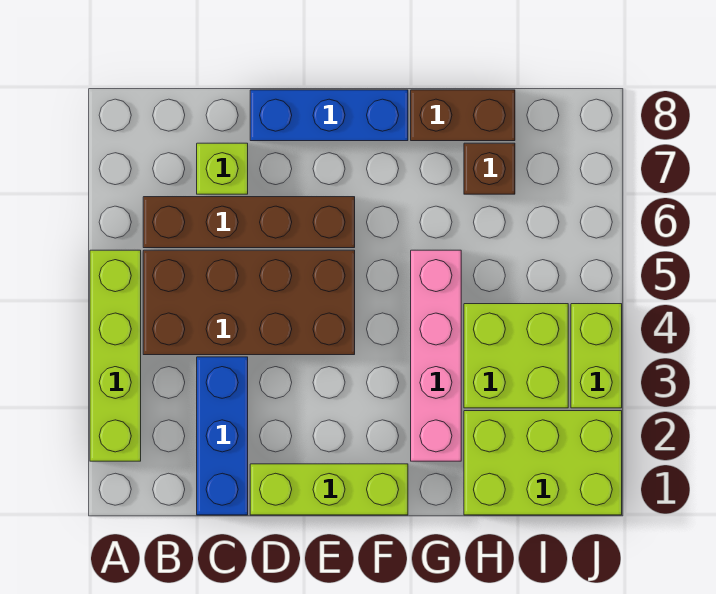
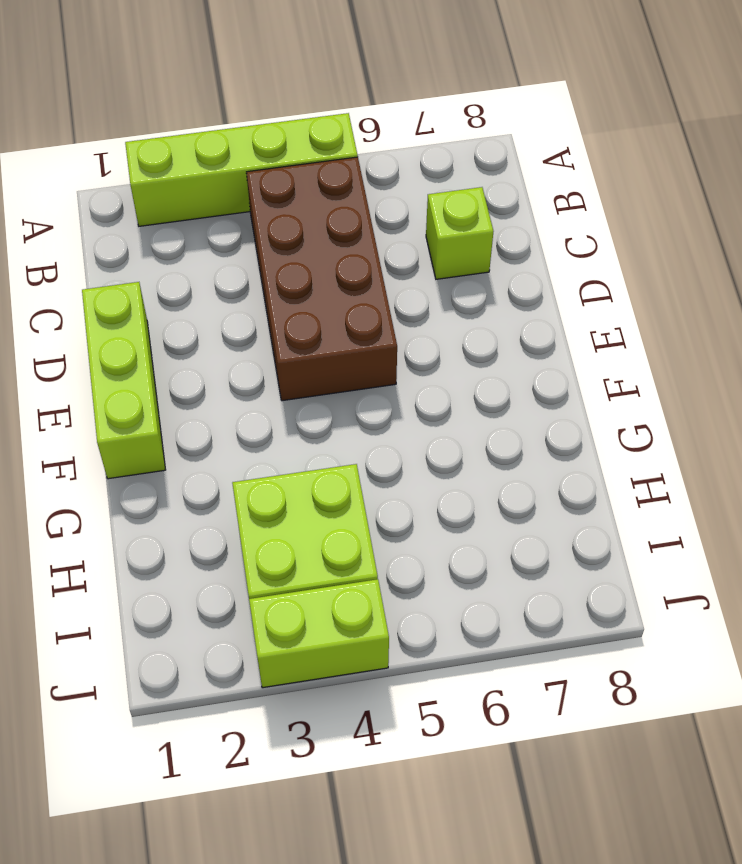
none -> brown brick B6:E6 level 1
none -> blue brick C1:C3 level 1
none -> blue brick D8:F8 level 1

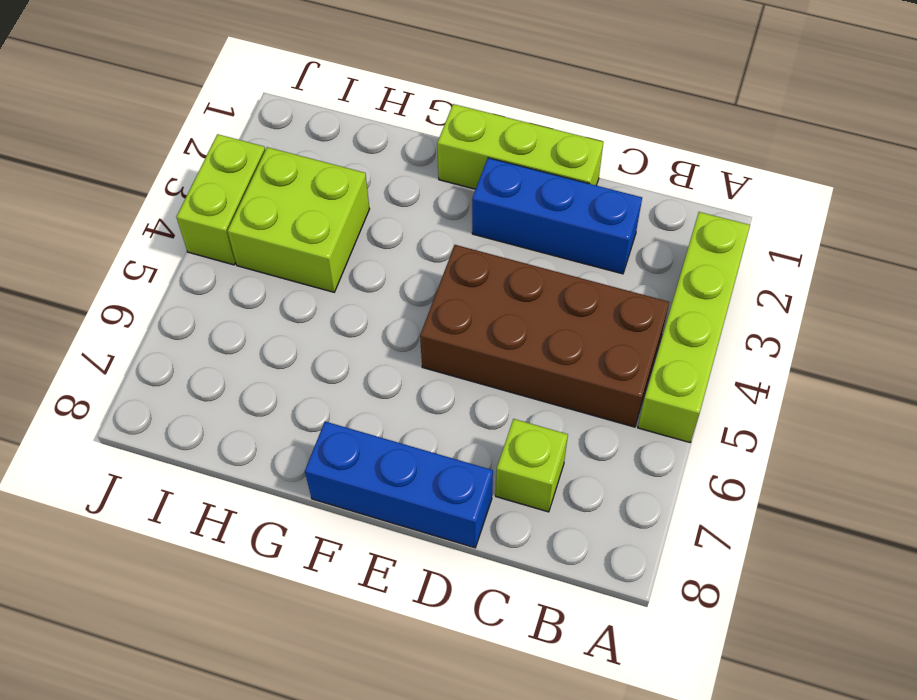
blue brick C2:E2 level 1 -> blue brick C1:C3 level 1
none -> brown brick B6:E6 level 1
none -> pink brick G2:G5 level 1
none -> brown brick G8:H8 level 1

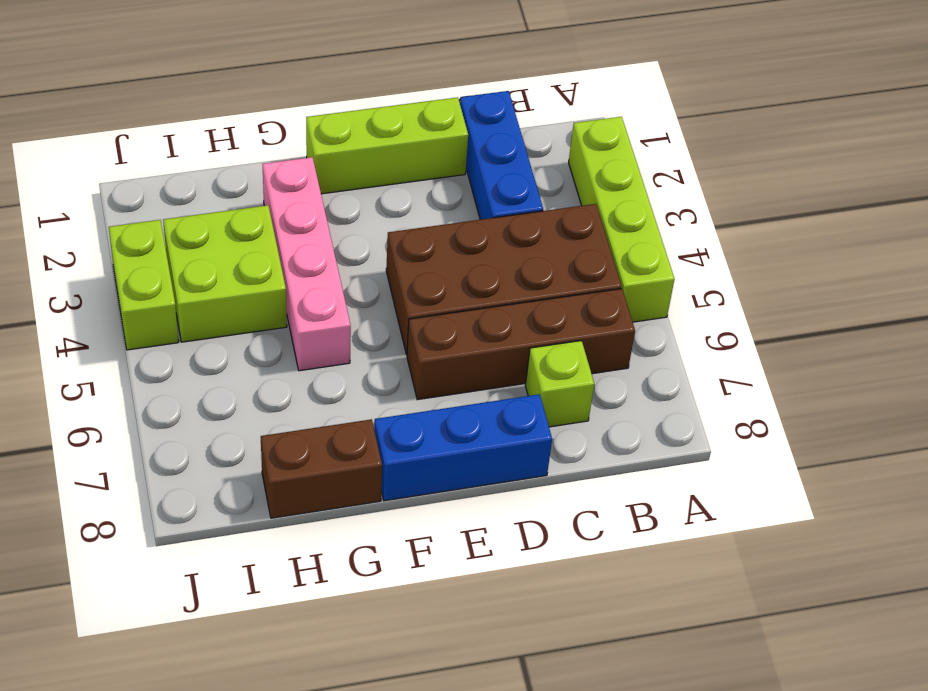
none -> lime brick H1:J2 level 1
none -> brown brick H7 level 1

